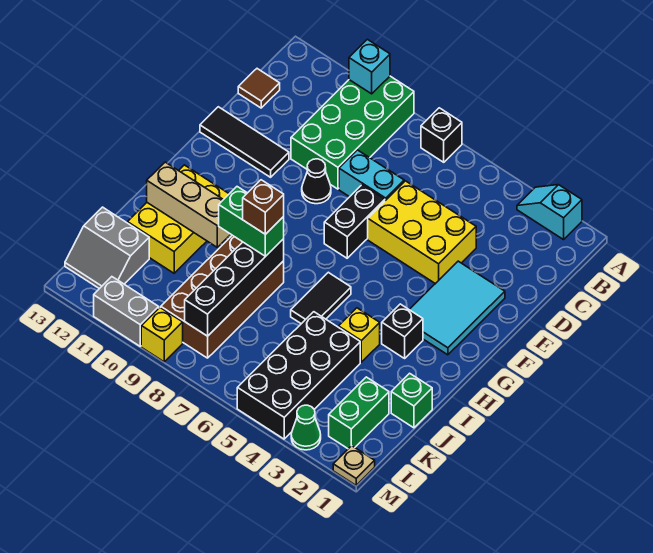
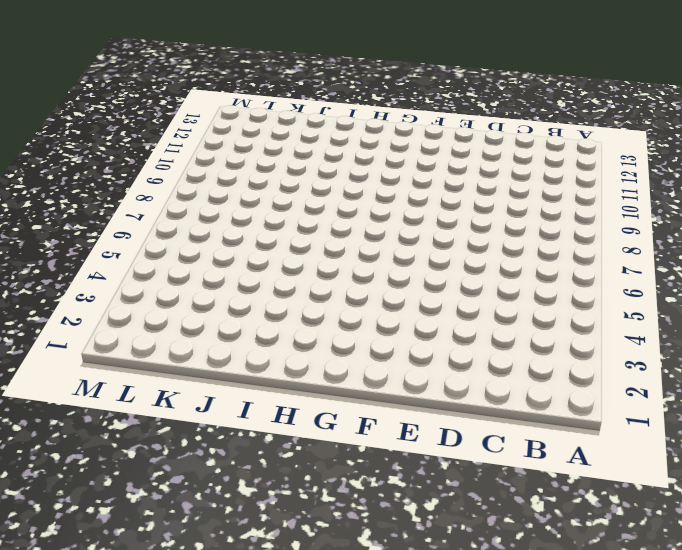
none -> cyan slope A2:A3 level 1 top 2
none -> black brick A7 level 1
none -> green brick A9:D10 level 1

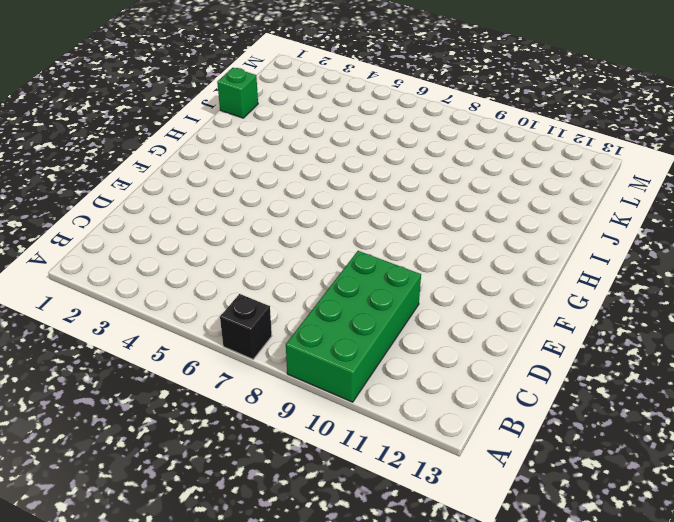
none -> cyan slope A2:A3 level 1 top 2
none -> brown tile C13 level 1
none -> yellow brick D4:E6 level 1

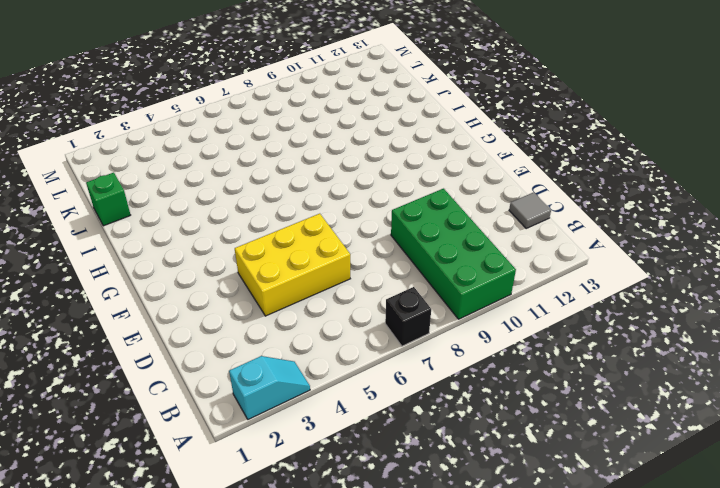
grey tile C13 level 1 -> brown tile C13 level 1
none -> cyan brick D7:D8 level 1
none -> cyan tile E2:G3 level 1
none -> black brick E7:F7 level 1

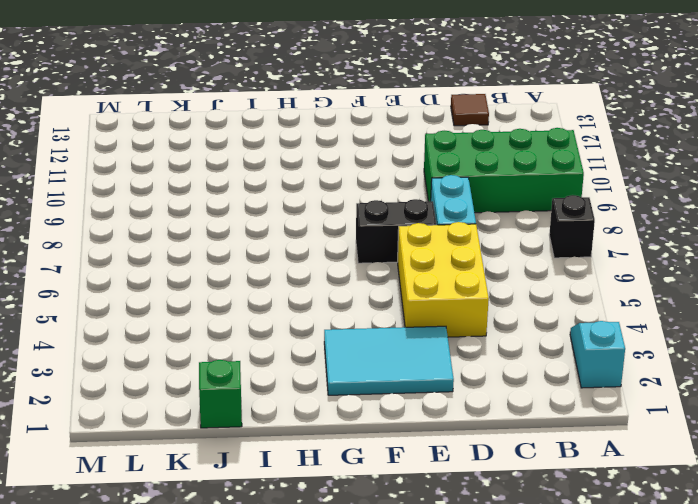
none -> black cone E9 level 1
none -> black tile E11:E13 level 1
none -> black brick H3 level 1

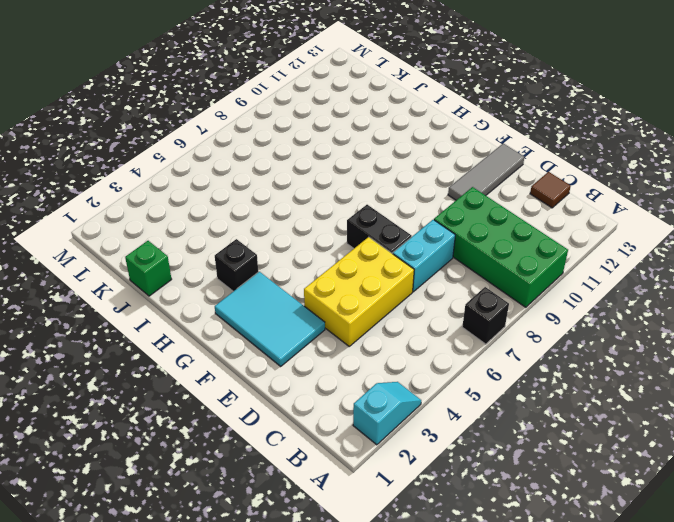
grey tile E11:E13 level 1 -> black tile E11:E13 level 1
none -> black cone E9 level 1
none -> black tile H6:I6 level 1
none -> yellow brick H11:J12 level 1

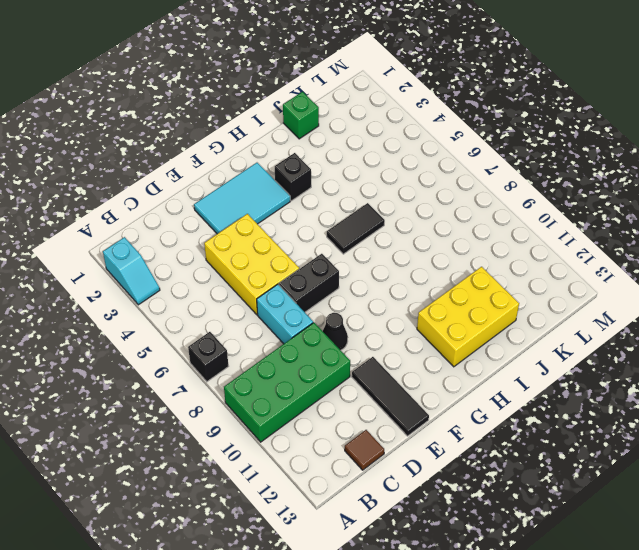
none -> yellow brick I4 level 1
none -> brown brick I8:L9 level 1
none -> black brick J4:M5 level 1

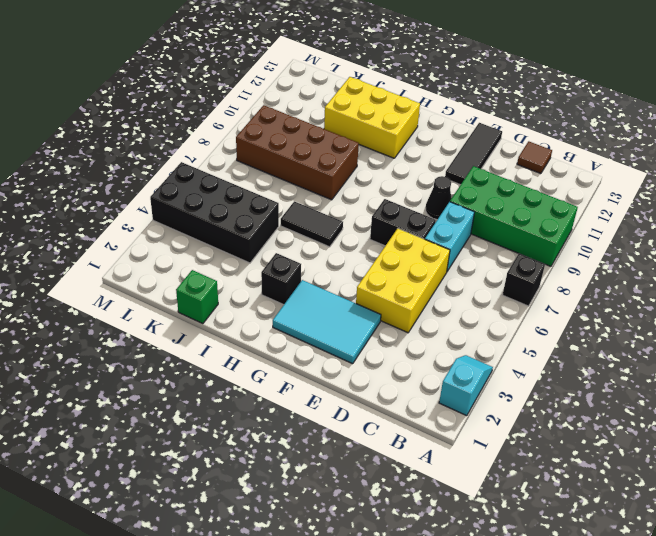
none -> yellow brick I4 level 1
none -> green brick K2:L2 level 1
none -> grey slope K12:L13 level 1 top K

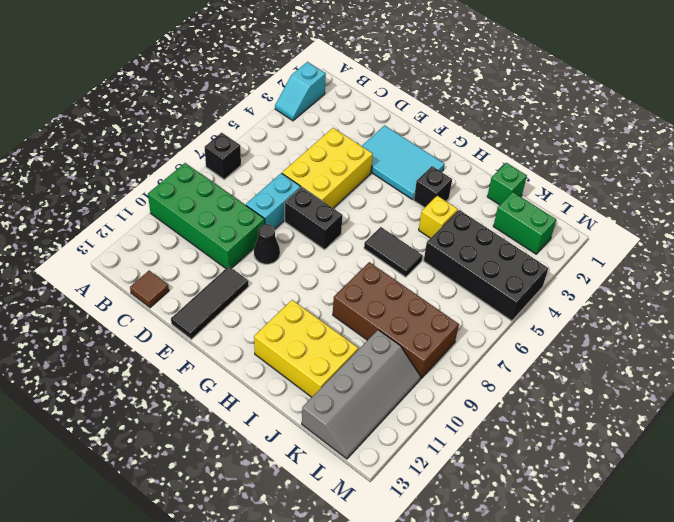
grey slope K10:L13 level 1 top K -> grey slope K12:L13 level 1 top K
none -> tan plate M1 level 1
none -> green cone M3 level 1
none -> yellow brick M9 level 1

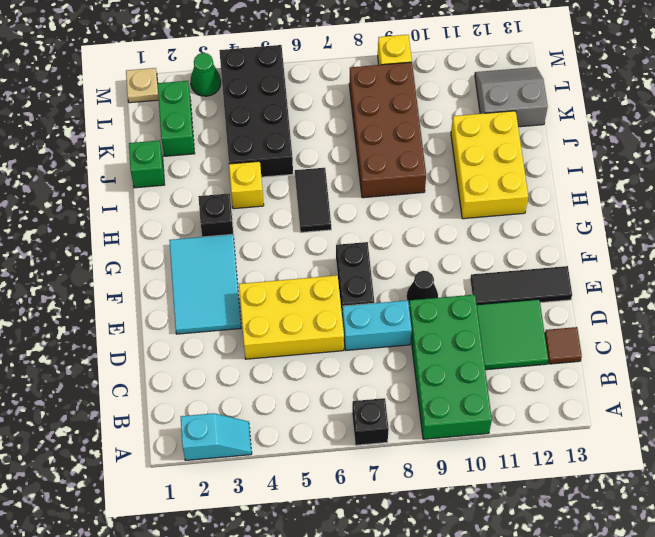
green tile C11:D12 level 1 -> none
none -> grey brick M10:M11 level 1
none -> cyan brick A10 level 2
none -> black brick I8:L8 level 2

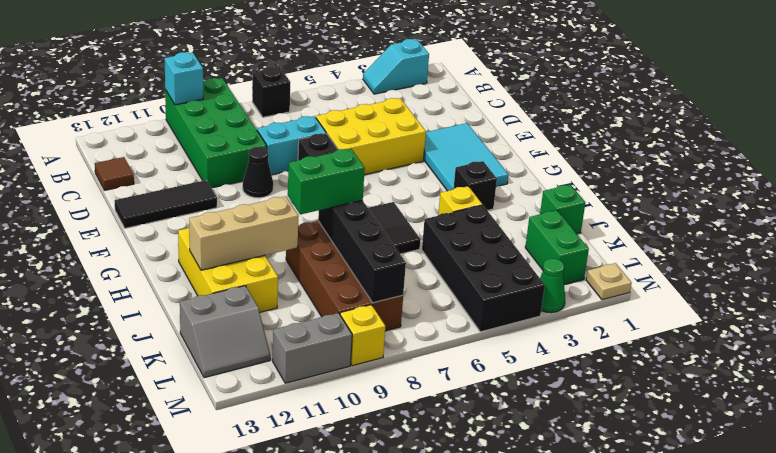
none -> brown brick I8 level 4

